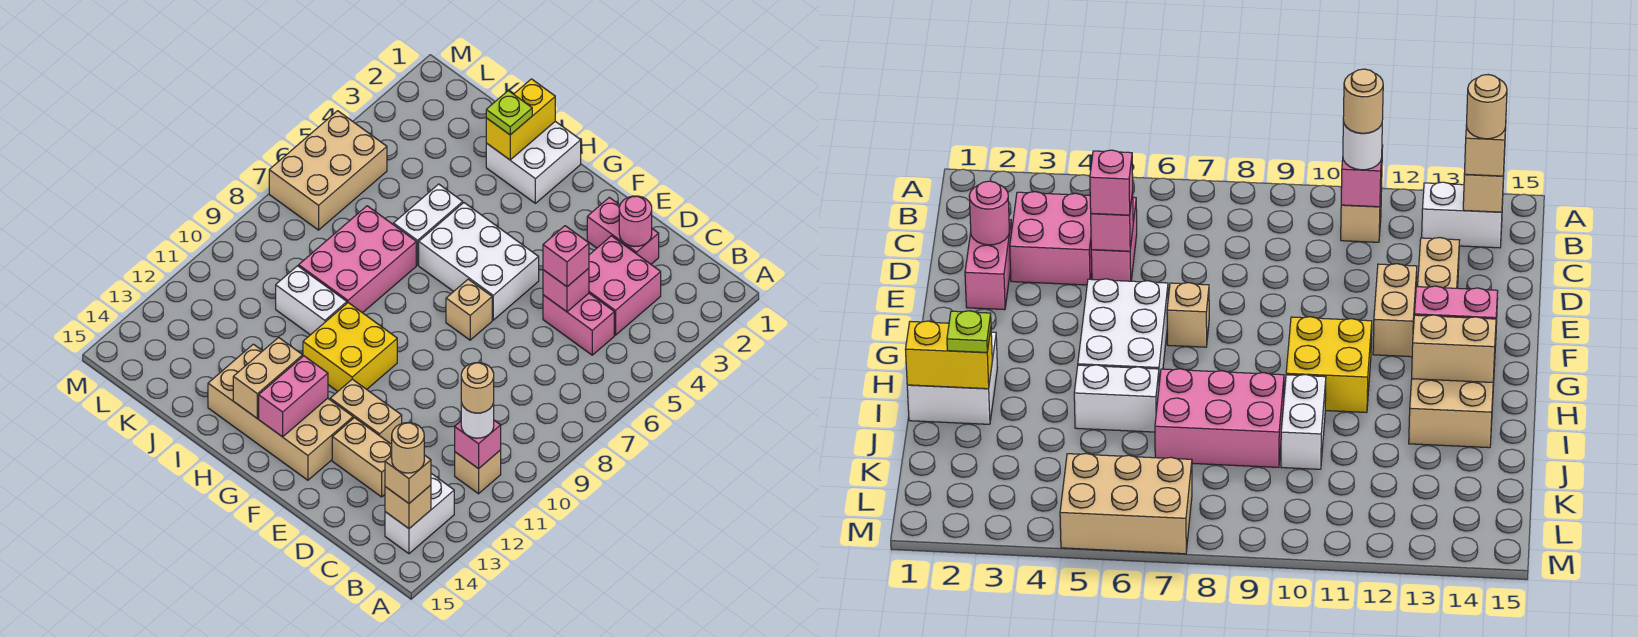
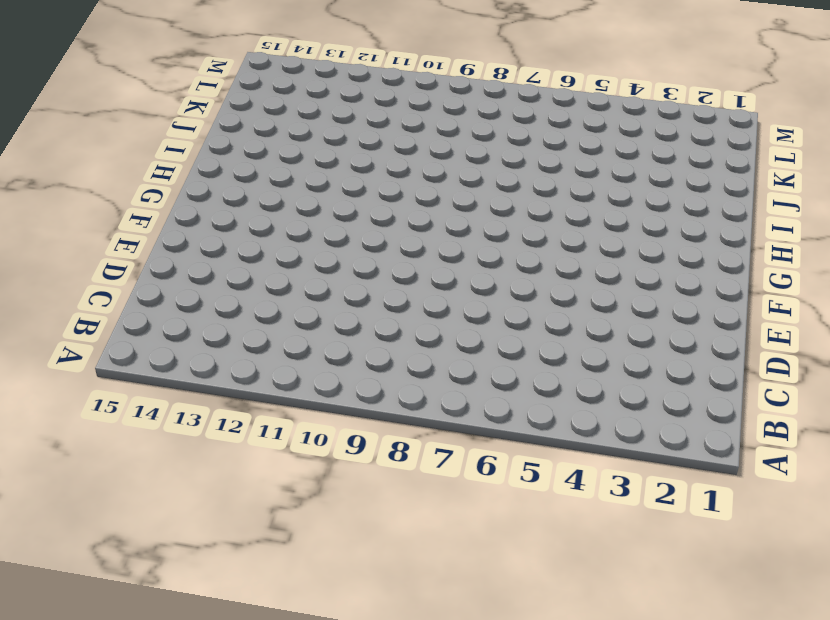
none -> tan brick B11 level 1
none -> white brick B13:B14 level 1
none -> pink brick C3:D4 level 1

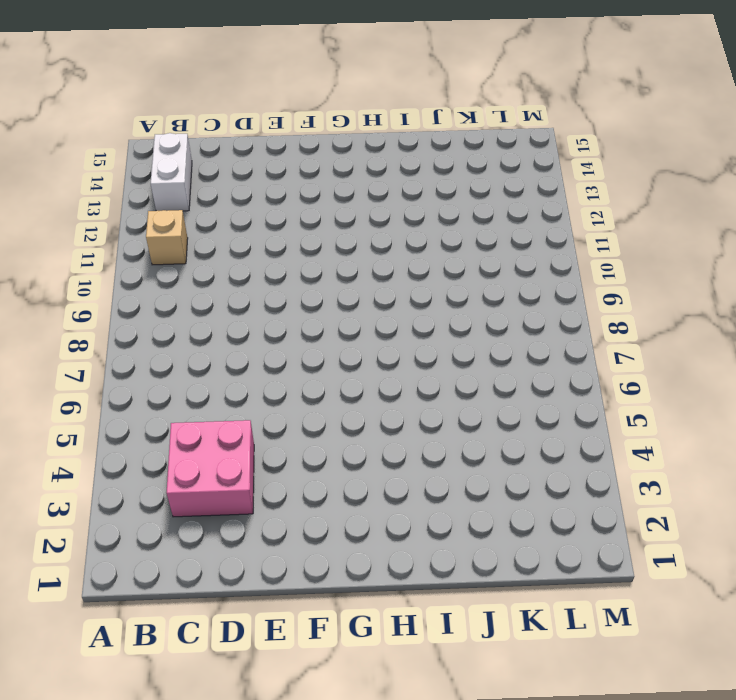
none -> pink brick C5:D5 level 1
none -> pink brick D2:E2 level 1
none -> tan brick D13:E13 level 1

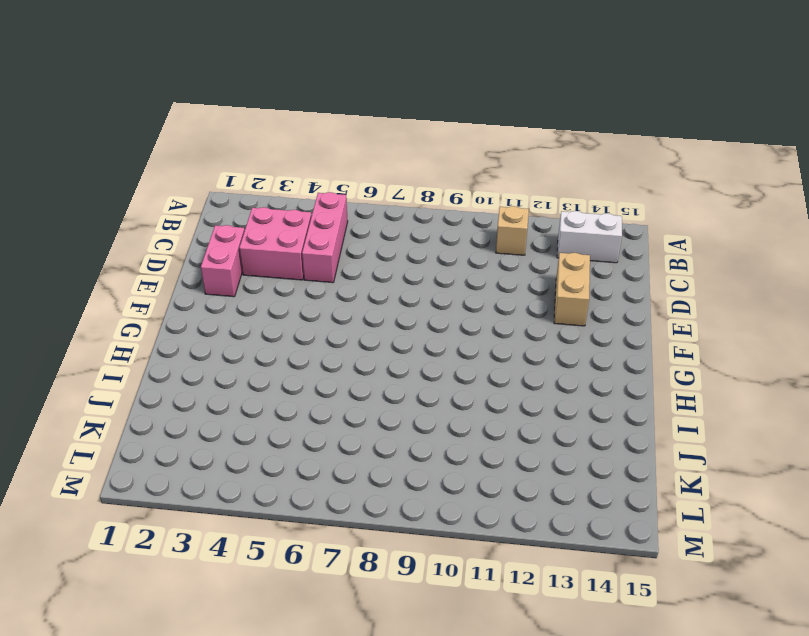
pink brick B5:D5 level 1 -> pink brick C5:D5 level 1
none -> tan brick E12:F12 level 1
none -> white brick F5:H6 level 1
none -> tan brick F7 level 1

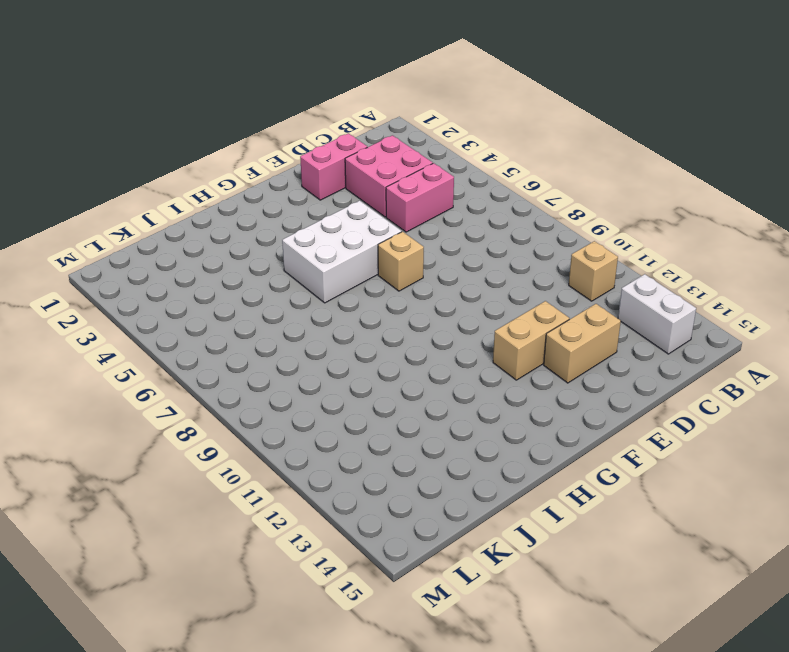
none -> tan brick F13:I14 level 1
none -> yellow brick G10:H11 level 1
none -> white brick H1:I2 level 1

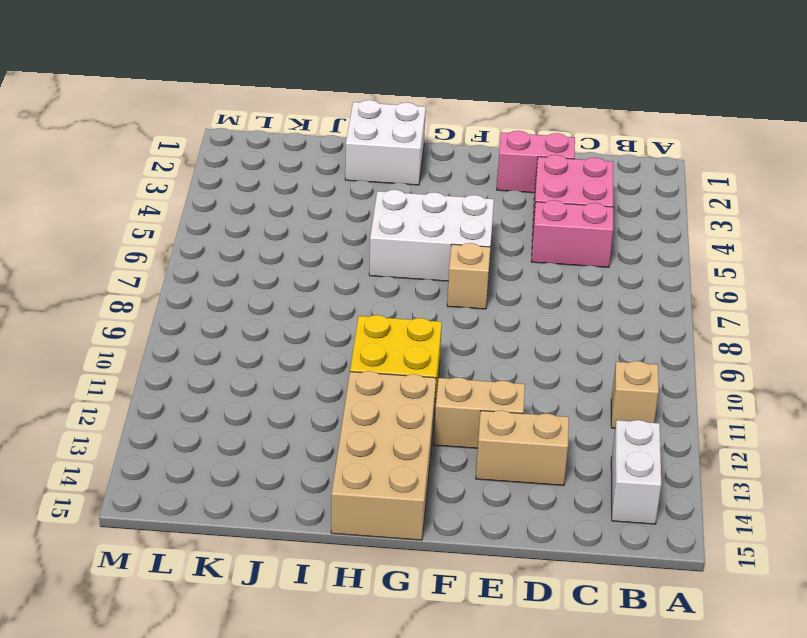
tan brick G12:H15 level 1 -> tan brick F13:I14 level 1
none -> white brick I5:I6 level 1
none -> pink brick I7:J9 level 1
none -> white brick I10:J10 level 1

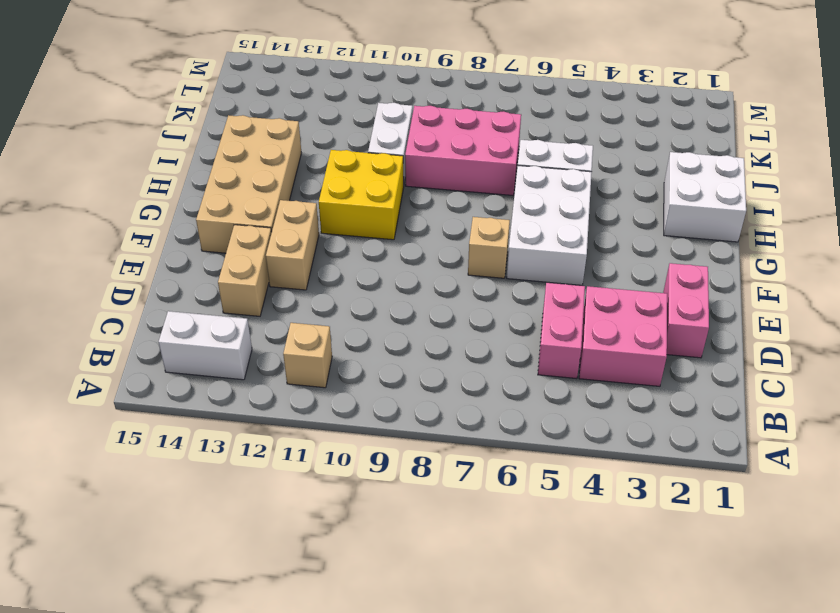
none -> tan brick L5:M7 level 1
none -> pink brick B11 level 2
none -> tan brick B14 level 2

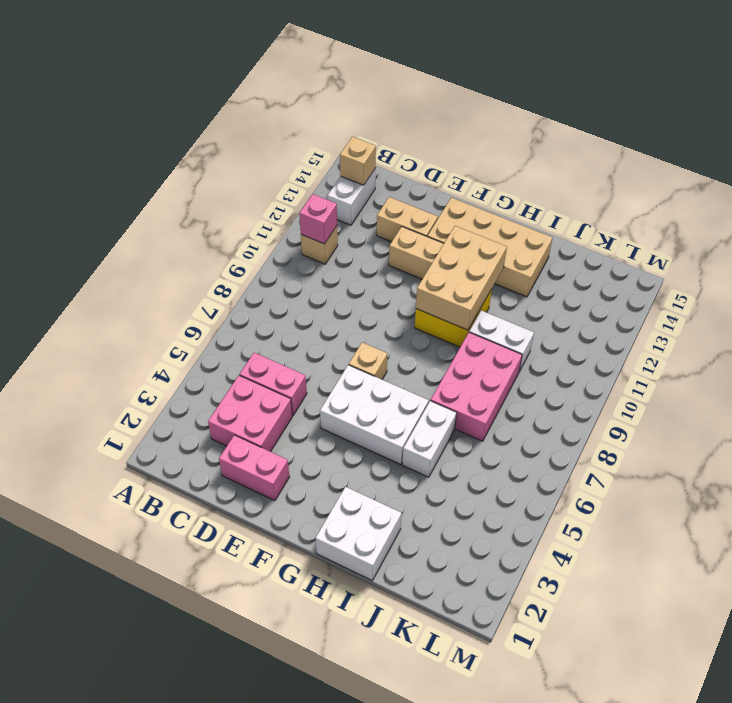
tan brick G10:H12 level 2 -> tan brick L5:M7 level 1
none -> pink round brick D2 level 2
none -> pink brick D5 level 2
none -> pink brick G13:G14 level 2

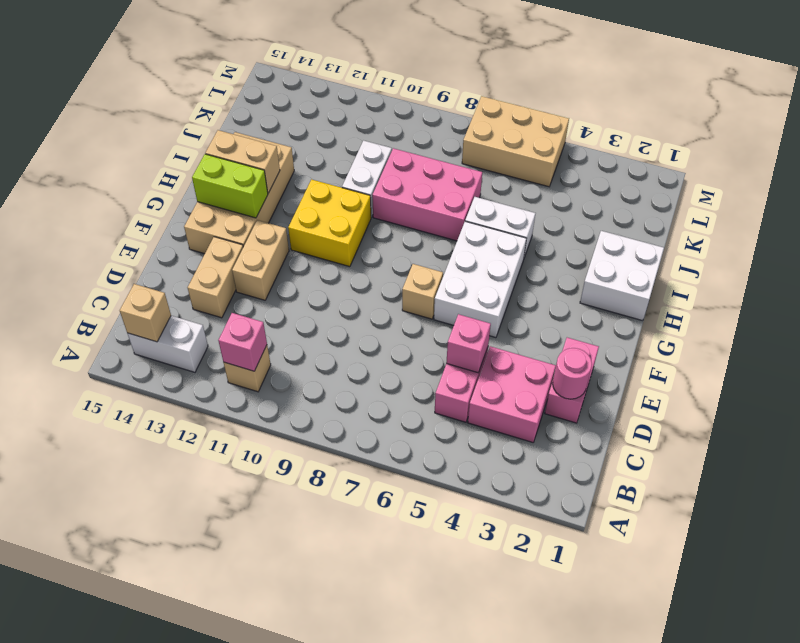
lime brick G13:G14 level 2 -> pink brick G13:G14 level 2
none -> yellow brick I1:I2 level 2
none -> white round brick B11 level 3
none -> tan brick B14 level 3

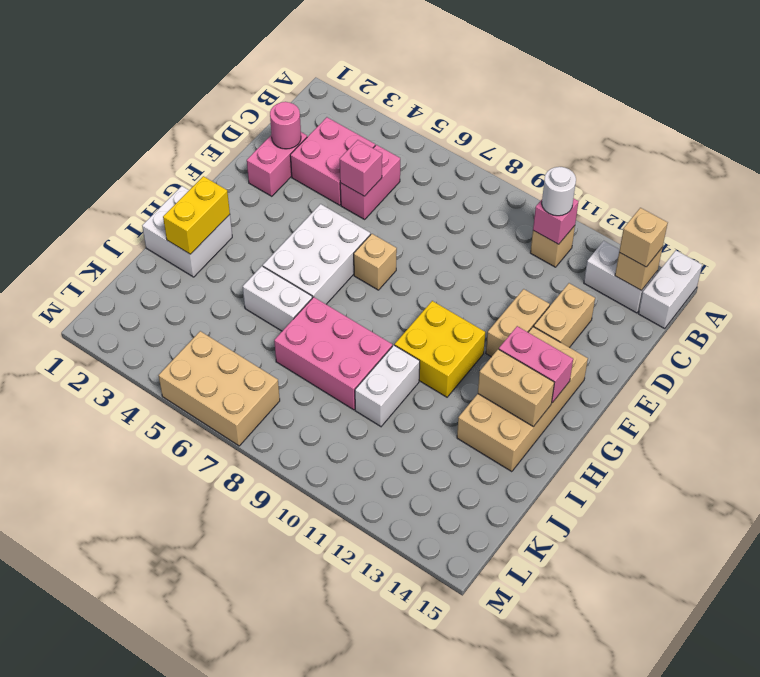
white brick A15:B15 level 1 -> none
yellow brick H2:I2 level 2 -> yellow brick I1:I2 level 2
none -> pink brick D5 level 3
none -> lime plate I2 level 3
none -> tan round brick B11 level 4

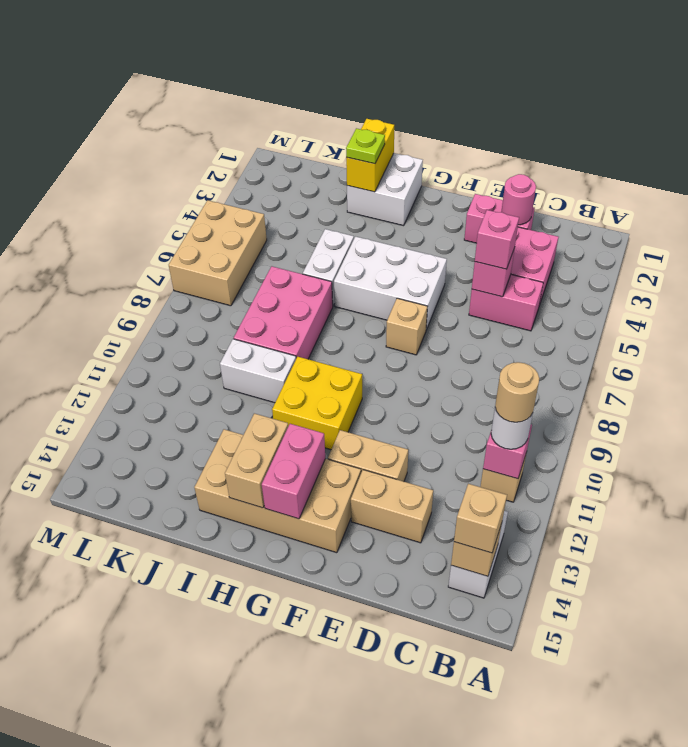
none -> tan round brick B14 level 4

